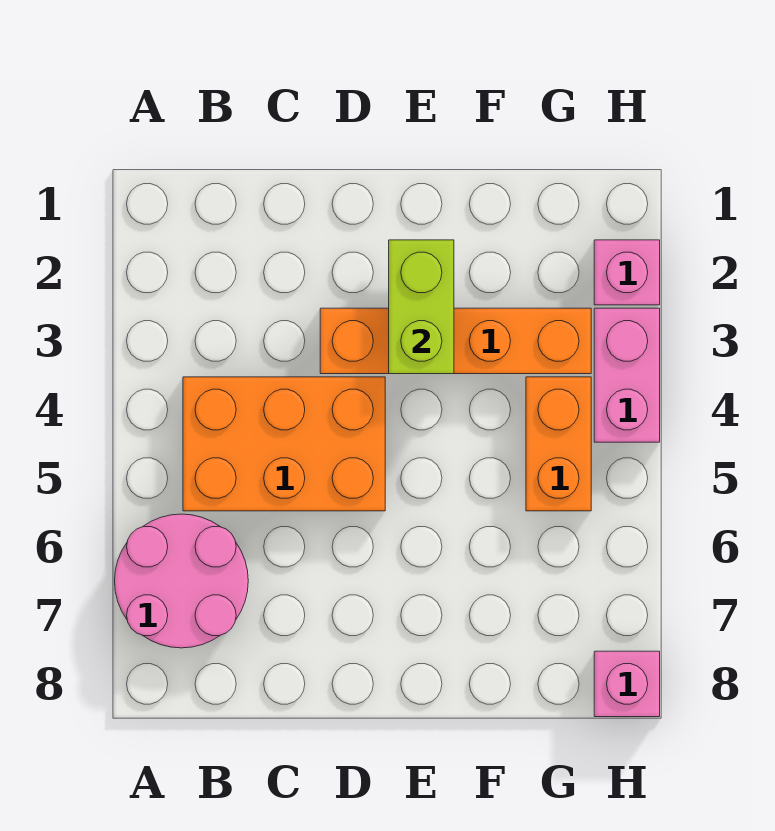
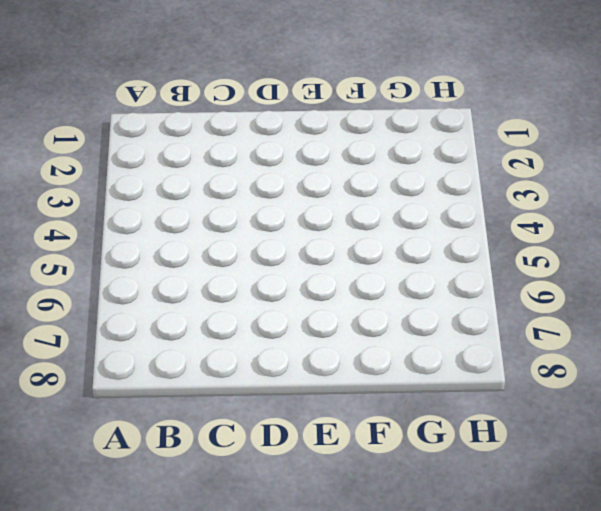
none -> pink round brick A6:B7 level 1
none -> orange brick B4:D5 level 1

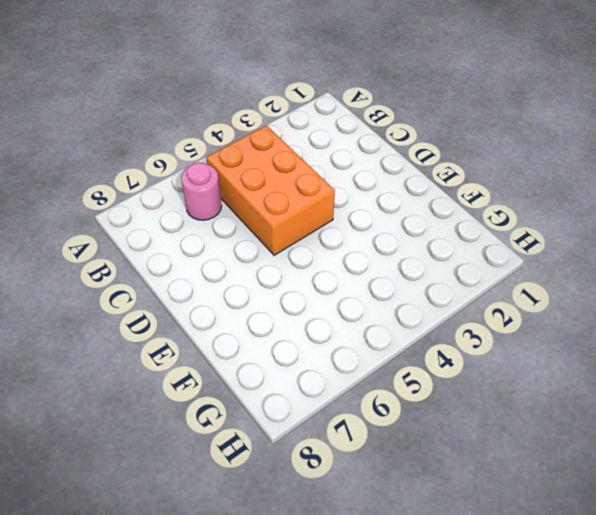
pink round brick B6 level 1 -> pink round brick A6:B7 level 1
none -> orange brick D3:G3 level 1
none -> orange brick G4:G5 level 1

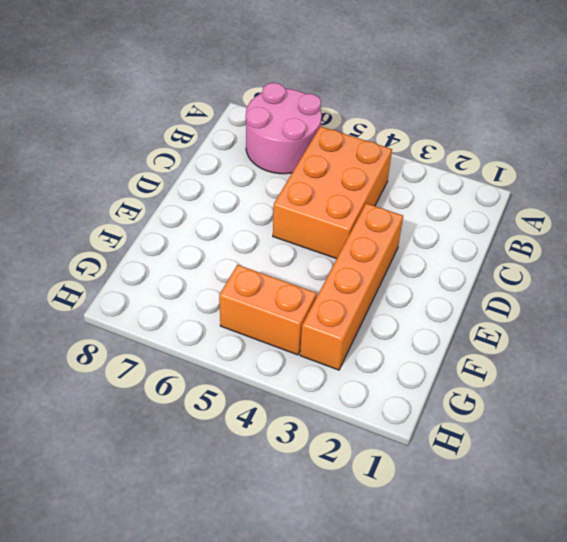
none -> pink brick H2 level 1
none -> pink brick H3:H4 level 1

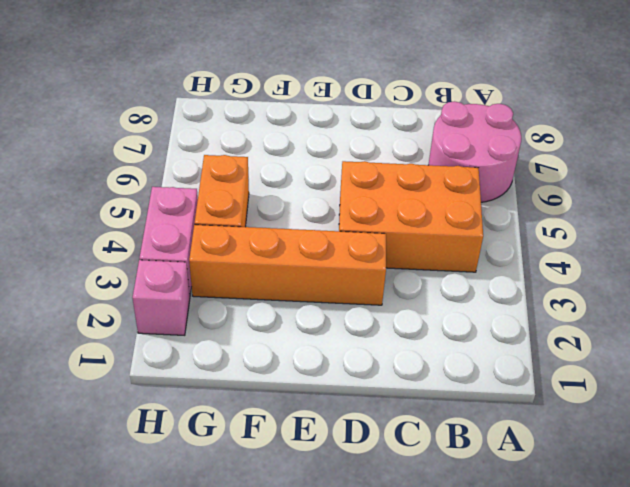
none -> pink brick H8 level 1
none -> lime brick E2:E3 level 2

